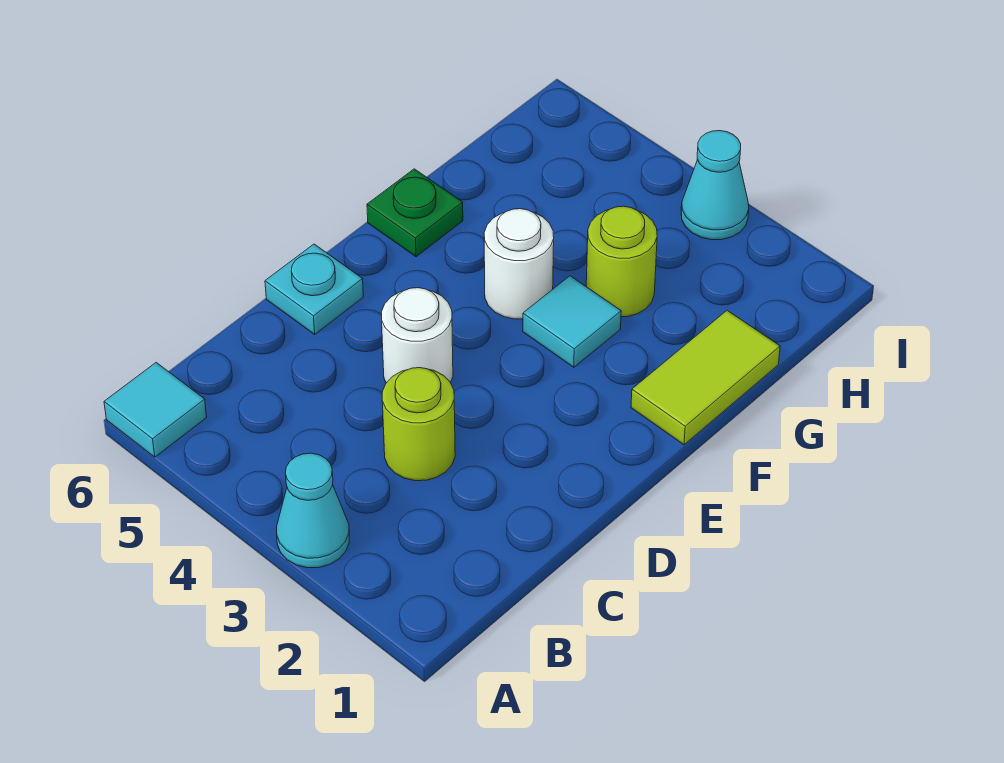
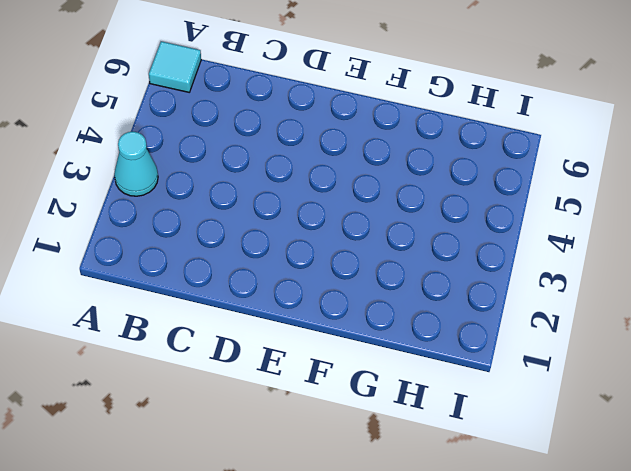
none -> lime round brick C3 level 1
none -> white round brick D4 level 1

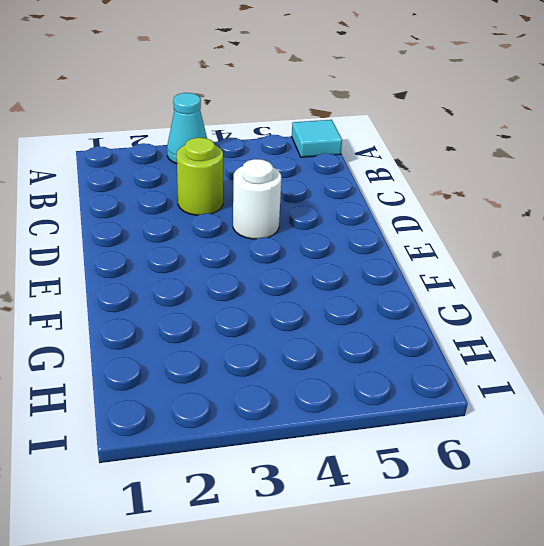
none -> cyan plate D6 level 1
none -> lime tile F1:G1 level 1

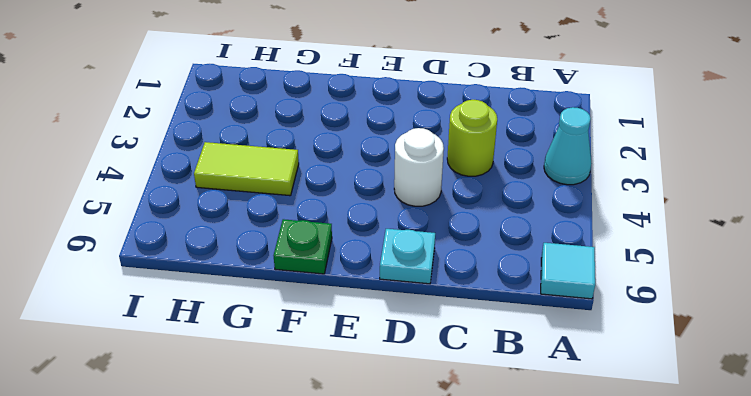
lime tile G4:H4 level 1 -> lime tile F1:G1 level 1
none -> cyan tile F3 level 1
none -> white round brick F4 level 1

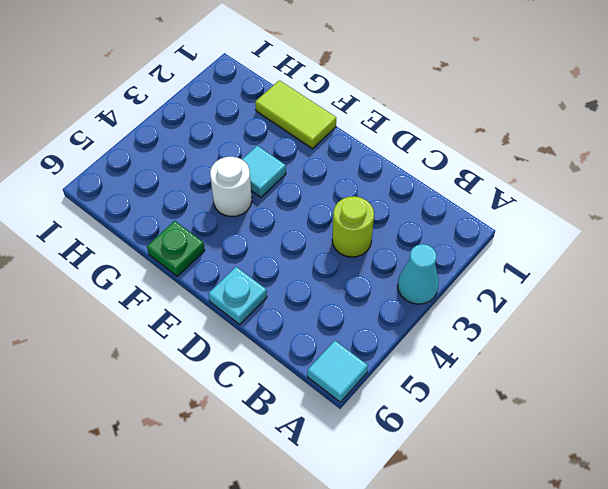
none -> white round brick D4 level 1
none -> lime round brick G3 level 1

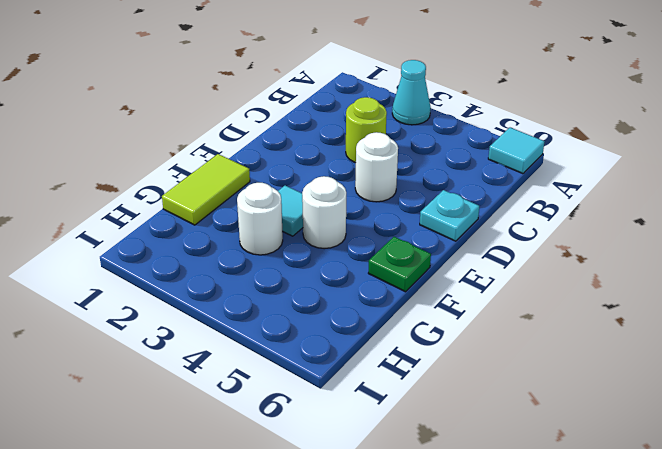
white round brick G3 level 1 -> lime round brick G3 level 1
none -> cyan cone I3 level 1

